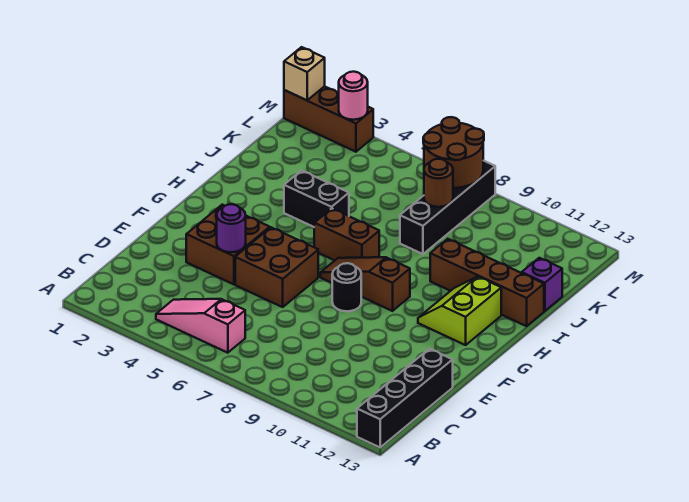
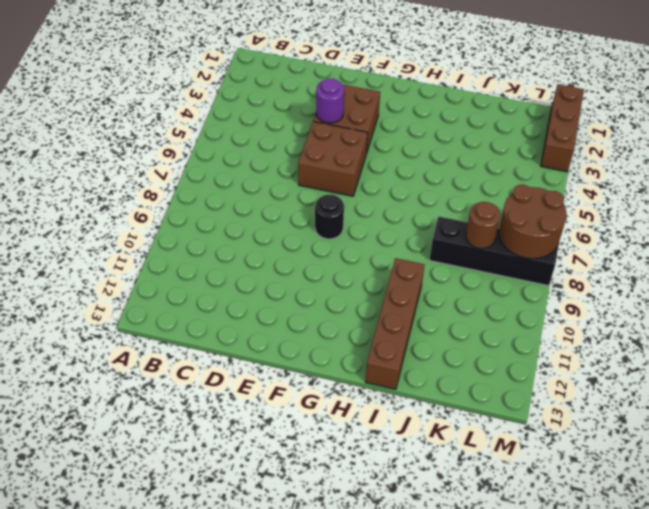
none -> black brick A13:D13 level 1
none -> pink slope B4:B6 level 1 top 6
none -> brown slope G7:G9 level 1 top 9

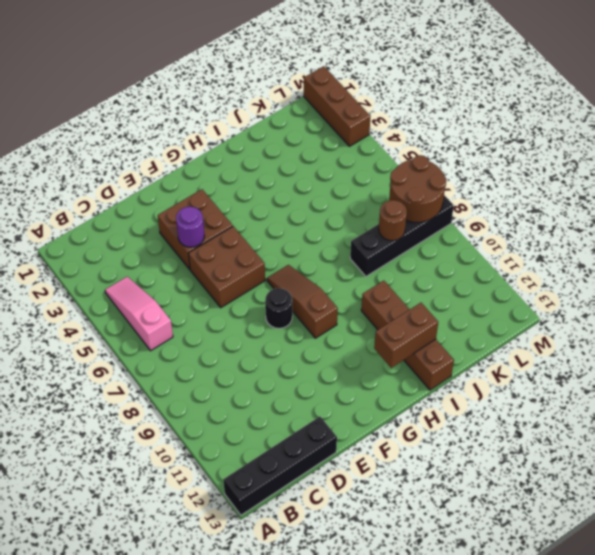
brown brick H12:I12 level 2 -> brown brick H6:H7 level 1
none -> lime slope G11:H12 level 1 top 12
none -> black brick I4:I5 level 1
none -> purple brick J13 level 1

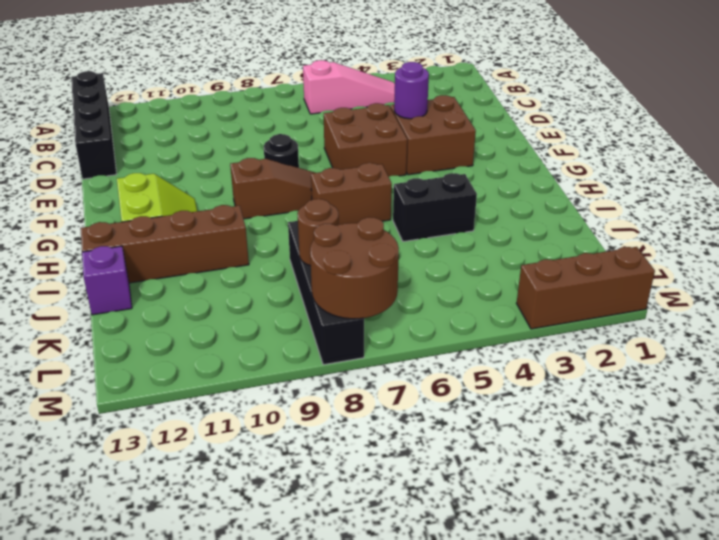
none -> tan brick M1 level 2
none -> pink round brick M3 level 2

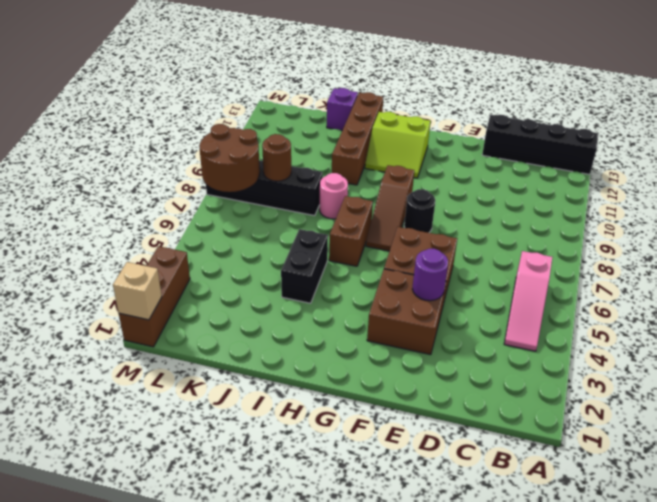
pink round brick I8 level 1 -> pink round brick M3 level 2

